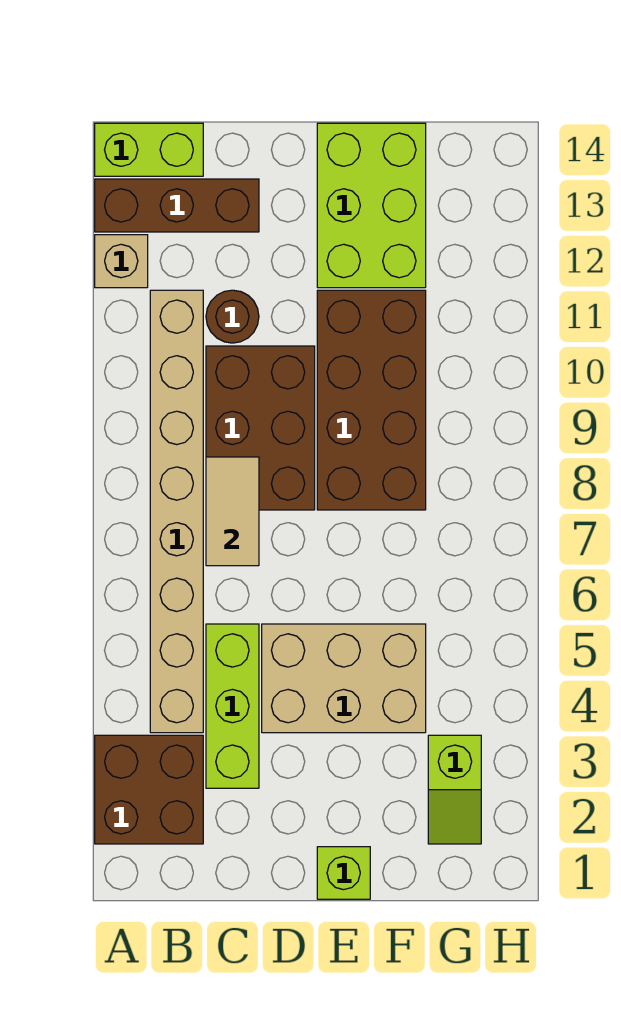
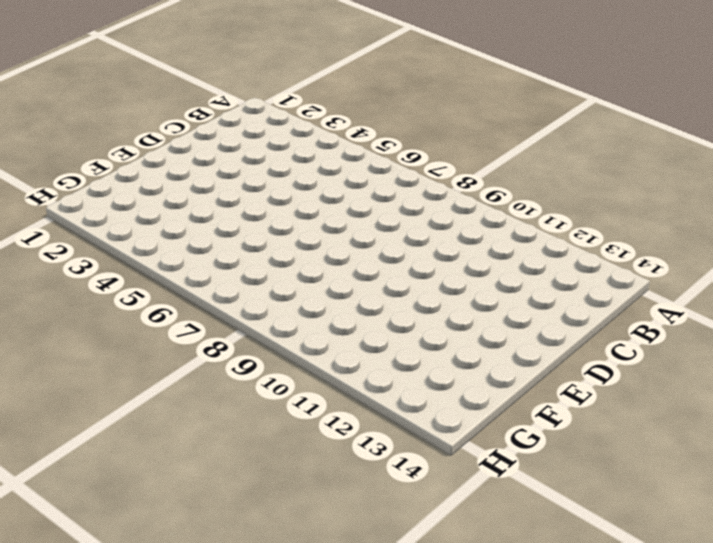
none -> brown brick A2:B3 level 1
none -> tan brick A12 level 1
none -> brown brick A13:C13 level 1

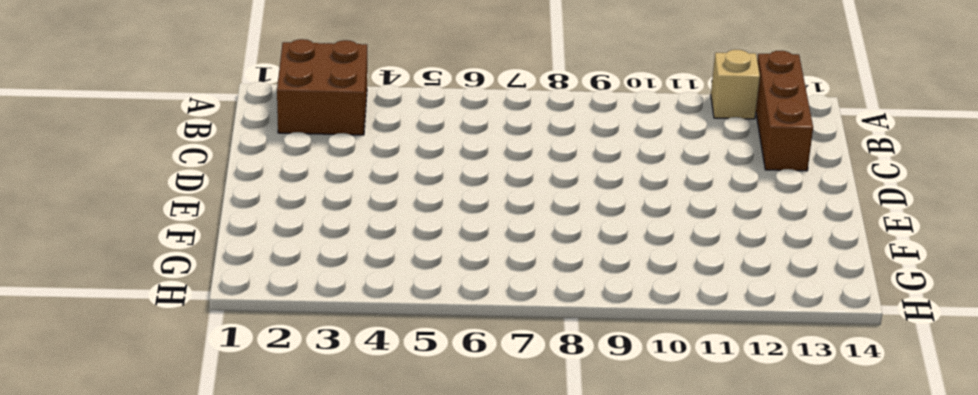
none -> lime brick A14:B14 level 1
none -> tan brick B4:B11 level 1
none -> lime brick C3:C5 level 1

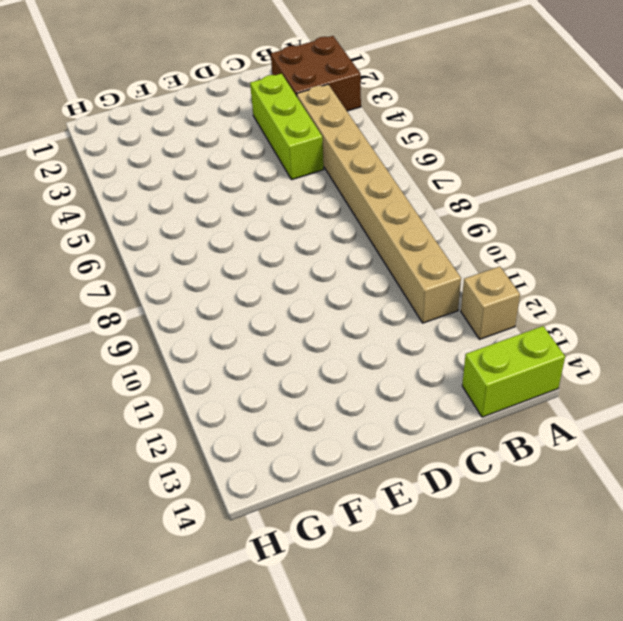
none -> brown brick A13:C13 level 1
none -> brown brick C8:D10 level 1
none -> brown round brick C11 level 1

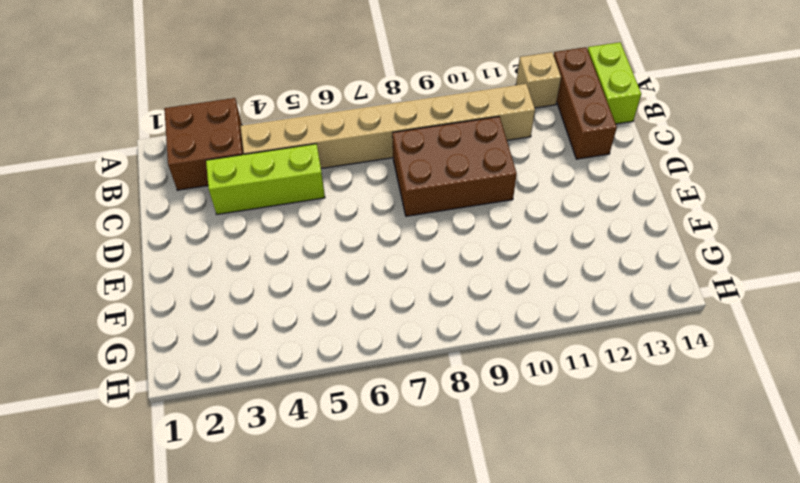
none -> brown round brick C11 level 1
none -> tan brick D4:F5 level 1
none -> lime brick E1 level 1

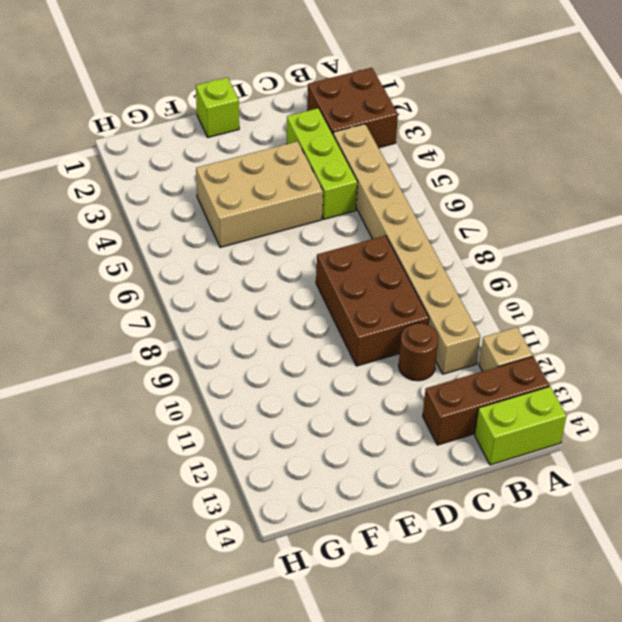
none -> brown brick E8:F11 level 1
none -> lime brick E12:F14 level 1
none -> lime slope G2:G3 level 1 top 3

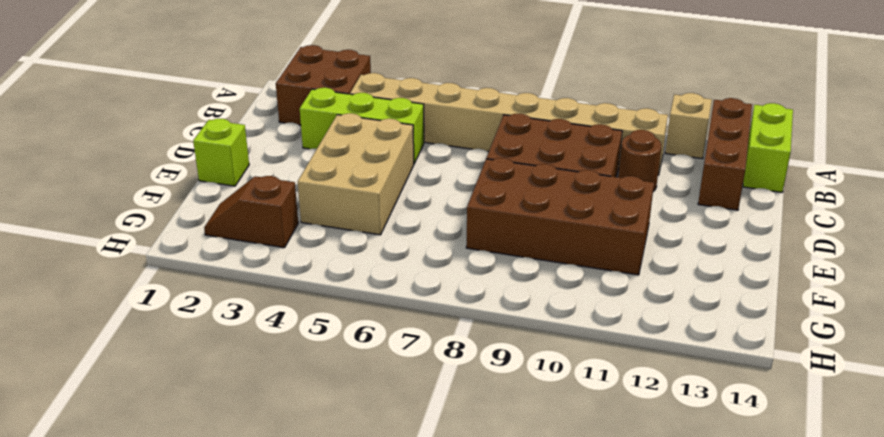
brown slope G2:G3 level 1 top 3 -> lime slope G2:G3 level 1 top 3
none -> lime brick E12:F14 level 1
none -> tan tile C7:C8 level 2

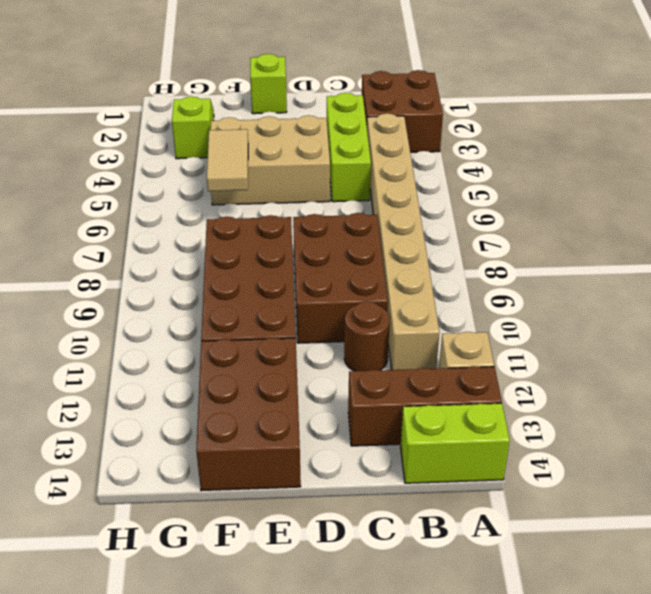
brown brick E12:F14 level 1 -> lime brick E12:F14 level 1
tan tile F5:F6 level 2 -> tan tile C7:C8 level 2

